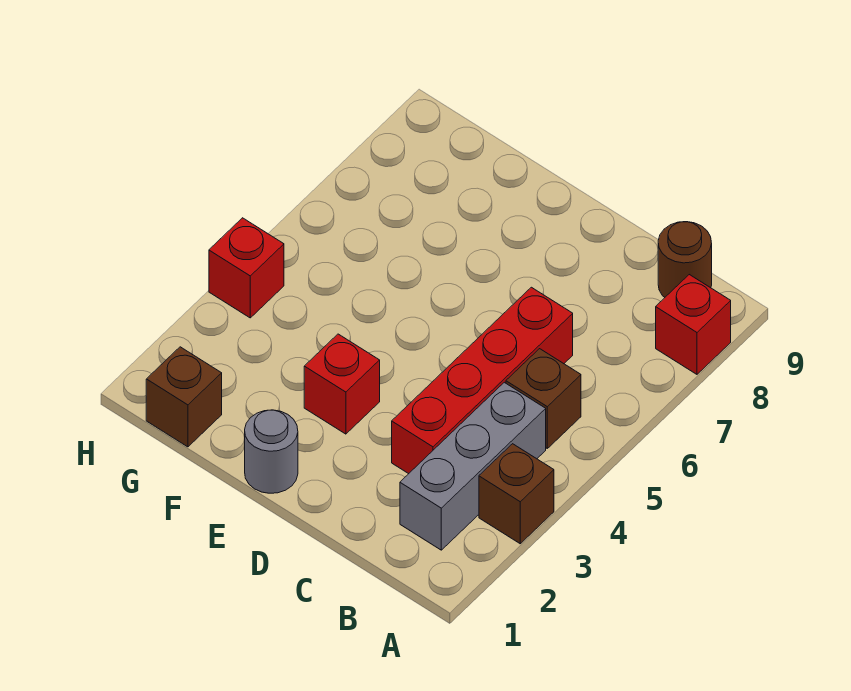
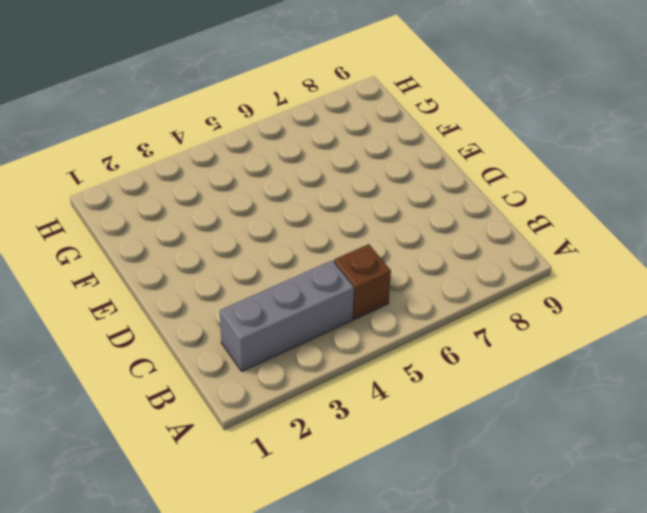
none -> brown brick A3 level 1
none -> red brick A8 level 1

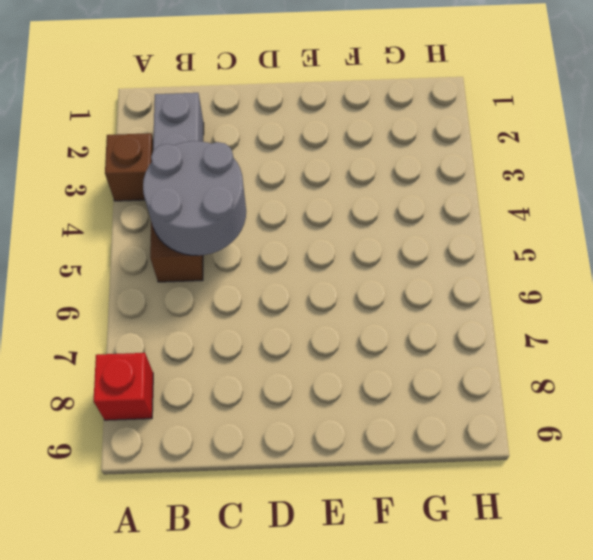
grey round brick B4:C5 level 2 -> none
none -> brown round brick B9 level 1
none -> red brick C3:C6 level 1

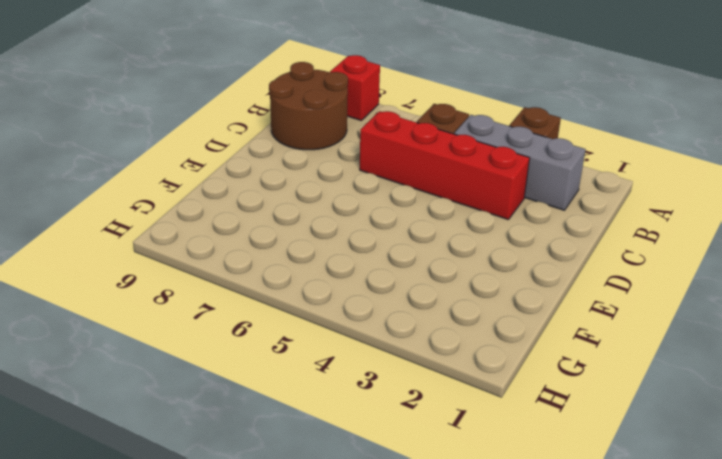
brown round brick B8:C9 level 1 -> brown round brick B9 level 1
none -> grey round brick E1 level 1
none -> red brick E3 level 1

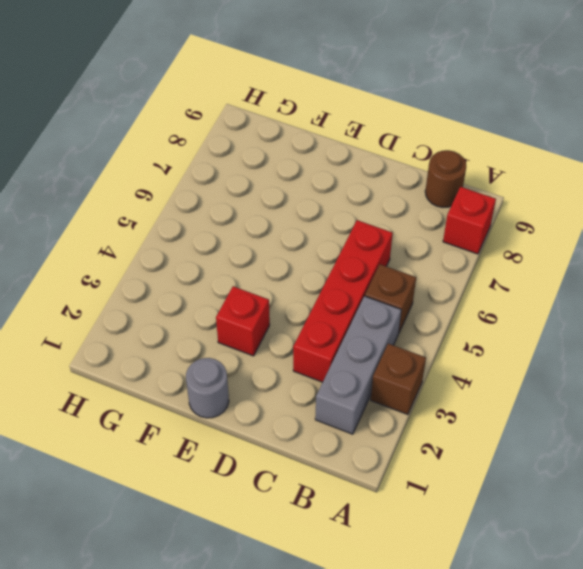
none -> brown brick G1 level 1
none -> red brick H4 level 1

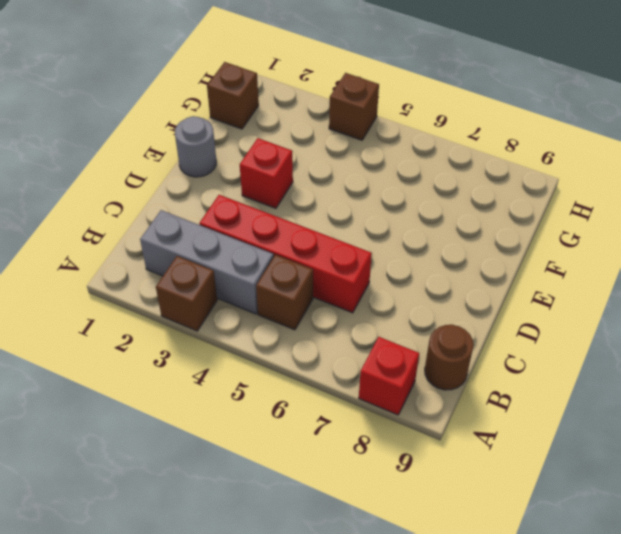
brown brick H4 level 1 -> red brick H4 level 1

